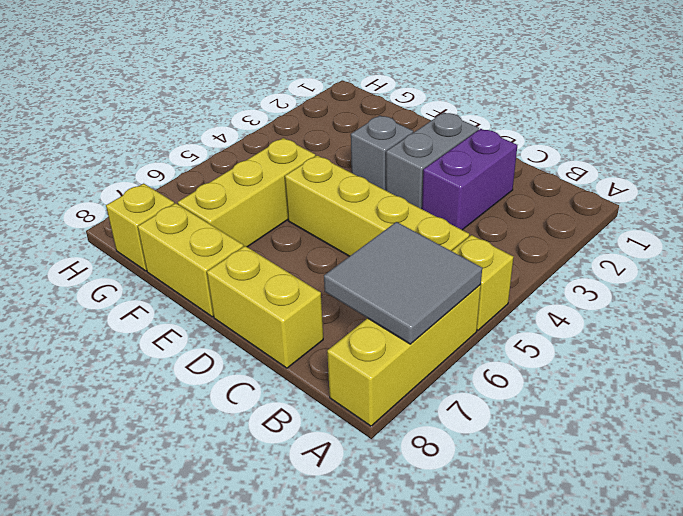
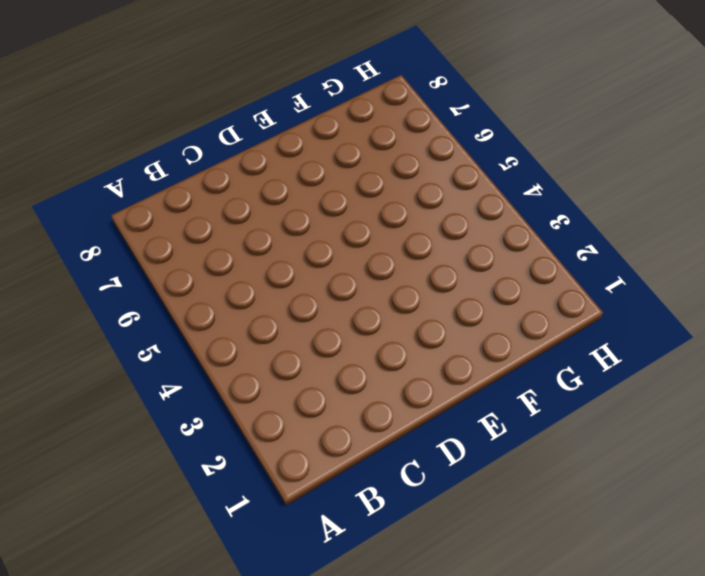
none -> yellow brick A5 level 1
none -> yellow brick A6:A8 level 1

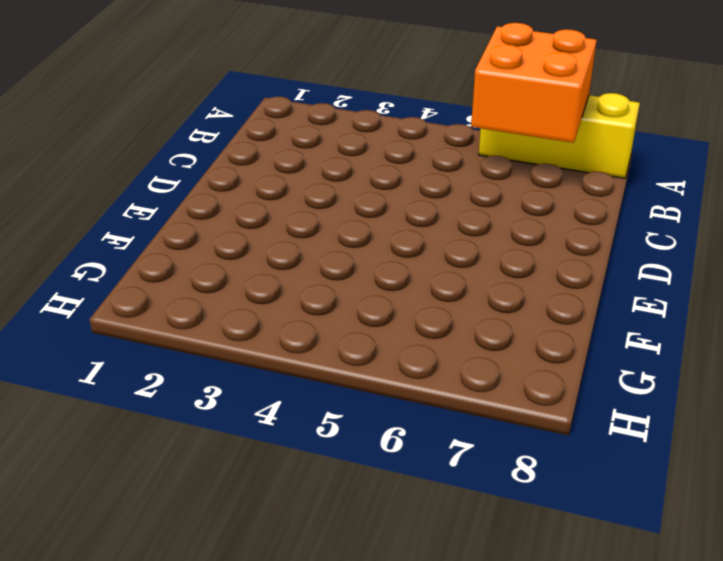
orange brick A6:B7 level 2 -> grey tile A6:B7 level 2
none -> yellow brick A5 level 1
none -> yellow brick B5:E5 level 1

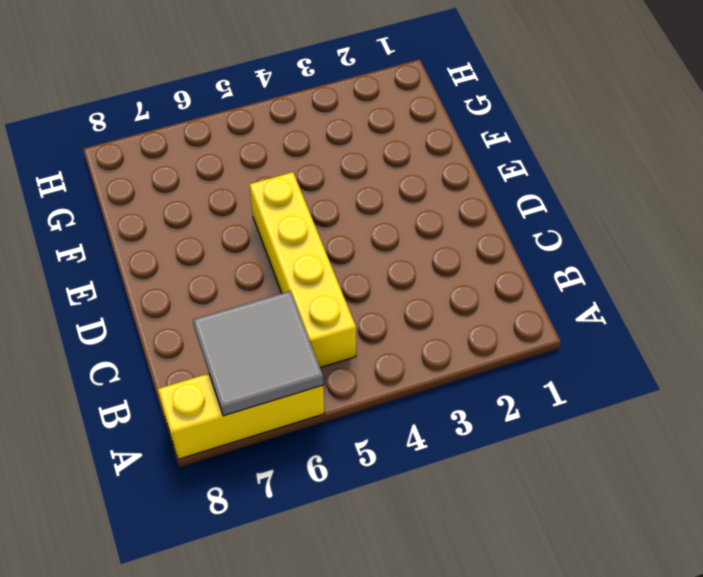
none -> yellow brick A5 level 1
none -> purple brick C2:C3 level 1

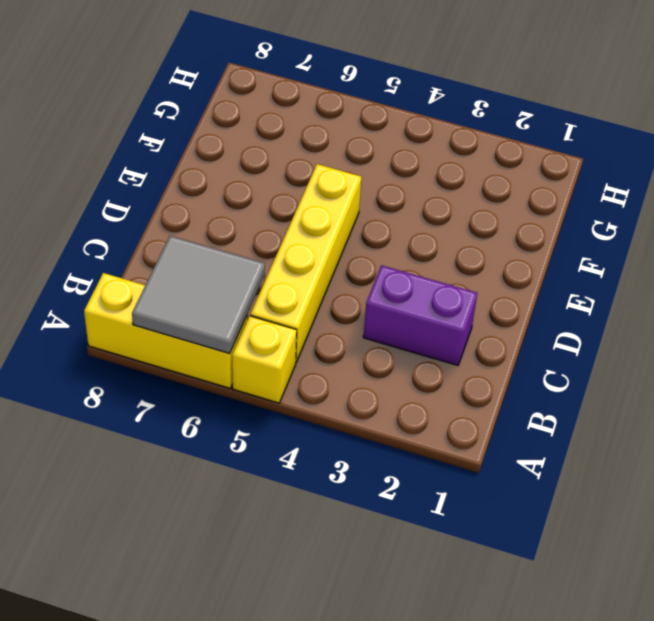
none -> yellow brick C8:D8 level 1
none -> grey brick D2:D3 level 1

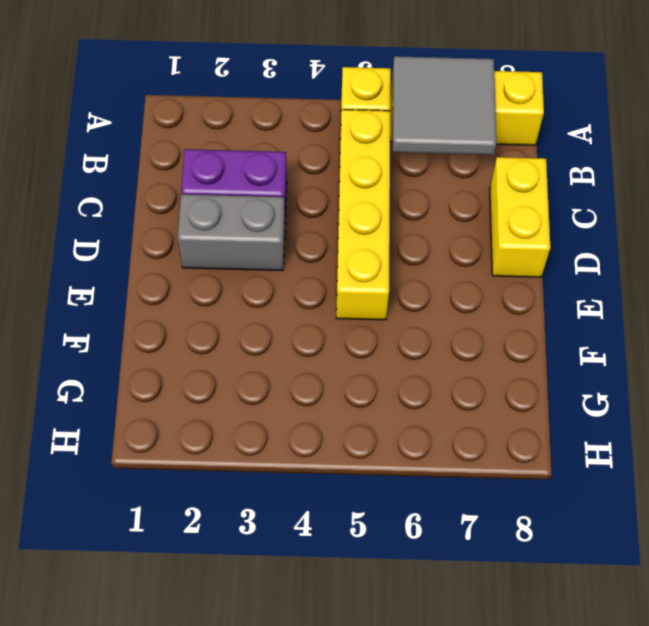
none -> grey brick E3 level 1
none -> yellow brick E8:F8 level 1

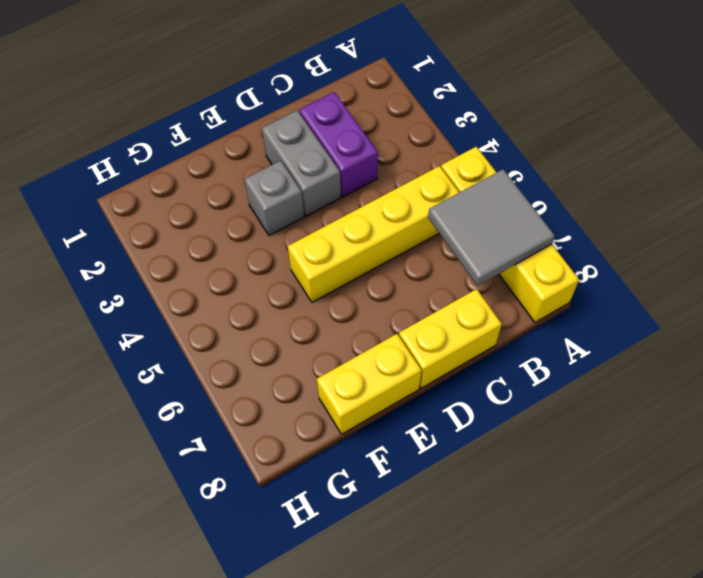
none -> yellow brick F5:F7 level 1
none -> yellow brick G8 level 1

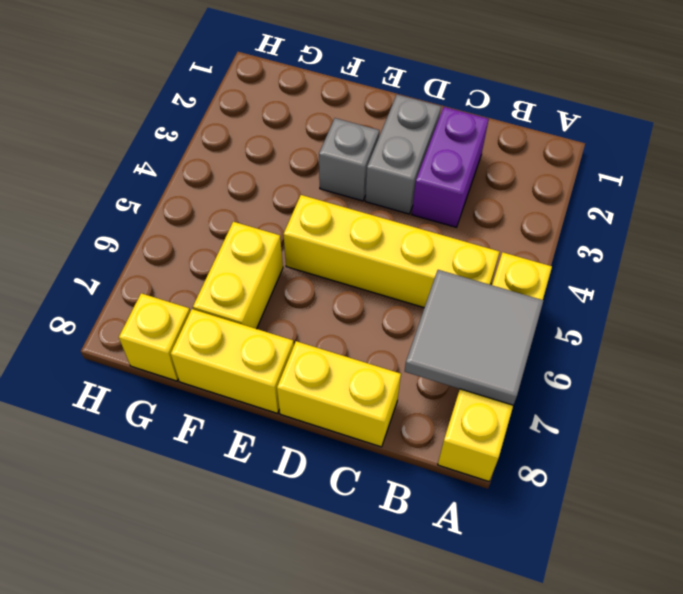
yellow brick F6:F7 level 1 -> yellow brick F5:F7 level 1

